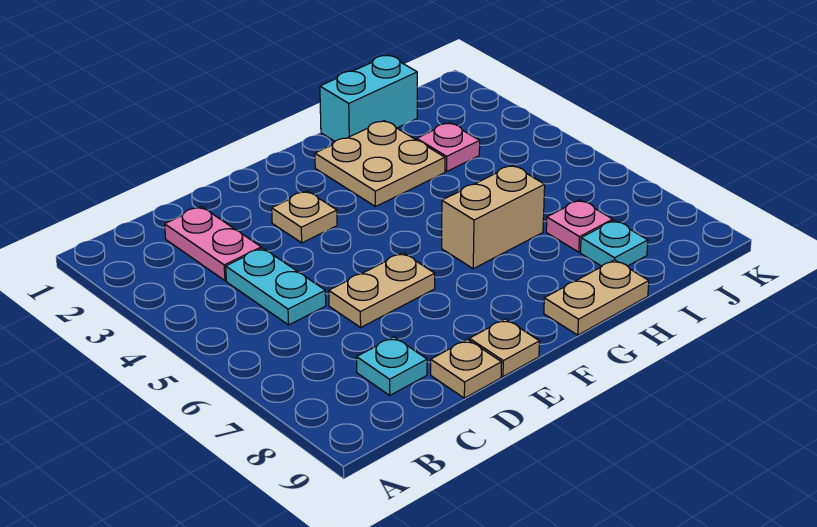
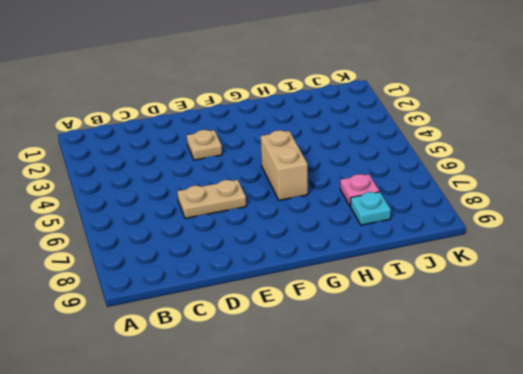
tan brick G5:G6 level 1 -> tan brick G6:H6 level 1
none -> pink plate C2:C3 level 1
none -> cyan plate C4:C5 level 1
none -> cyan plate C8 level 1

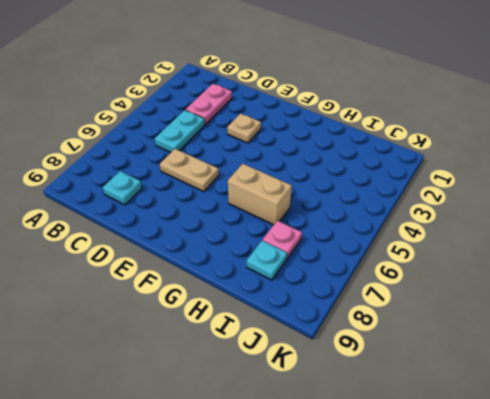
none -> tan plate D9 level 1
none -> tan plate E9 level 1
none -> tan plate G2:H3 level 1

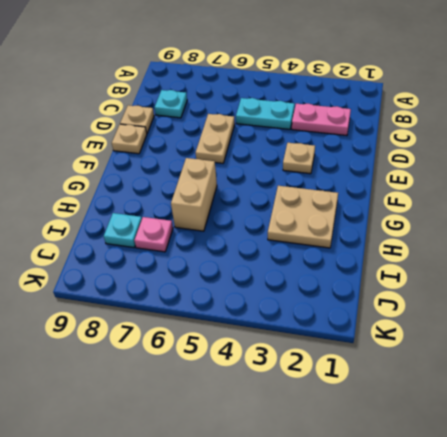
none -> tan plate G9:H9 level 1
none -> cyan brick H1:I1 level 1
none -> pink plate I3 level 1

